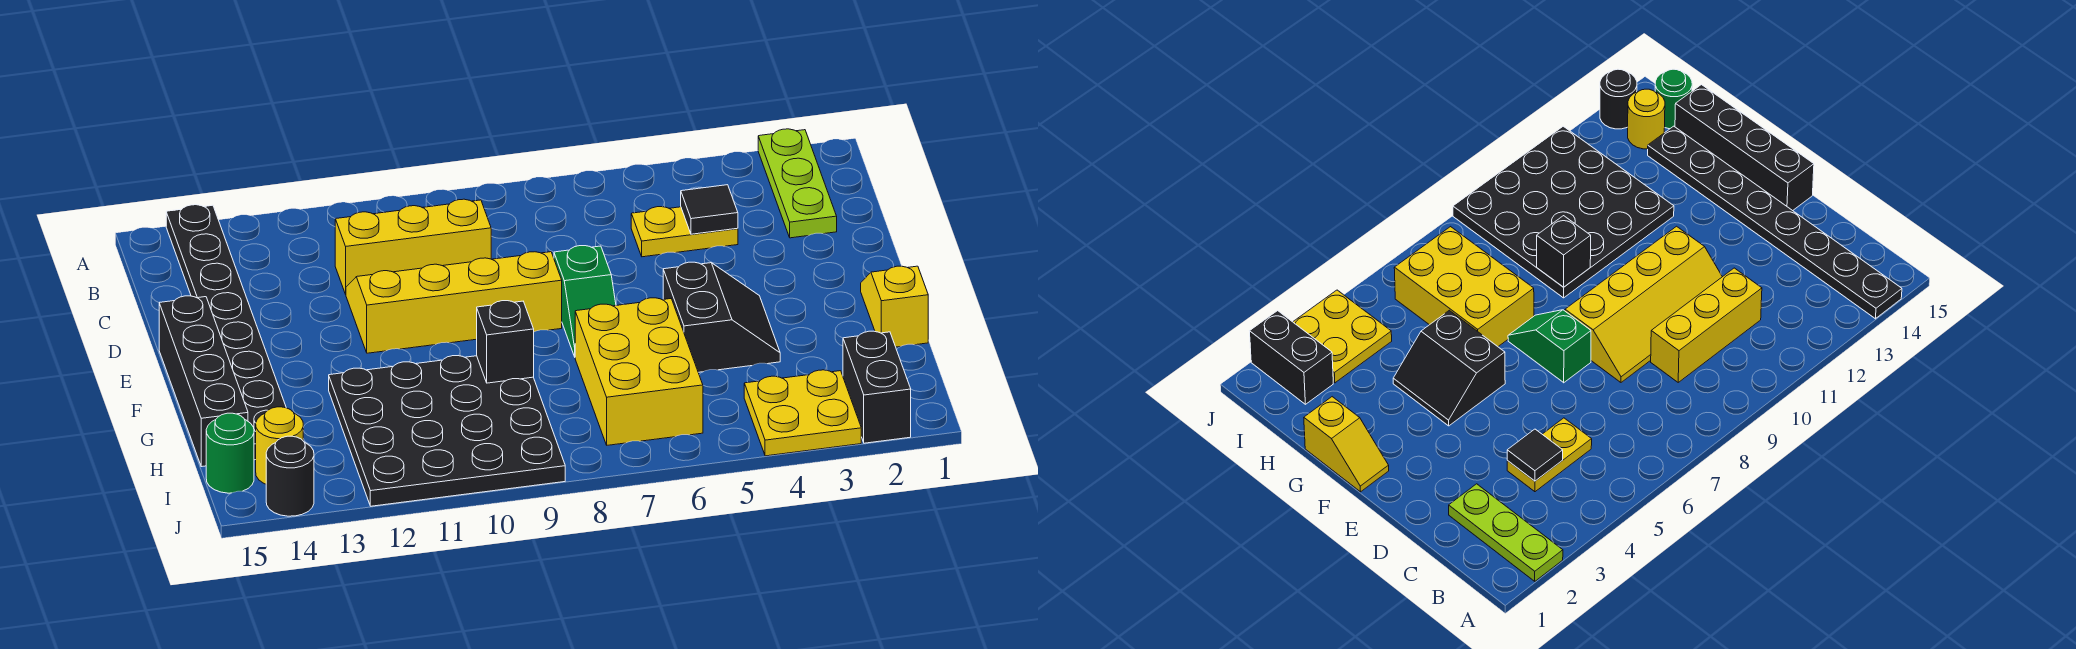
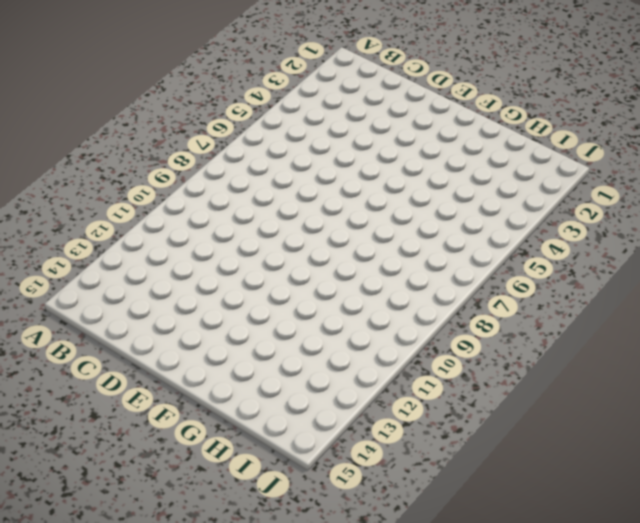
none -> lime plate A2:C2 level 1
none -> black plate A14:H14 level 1
none -> yellow plate C4:C5 level 1

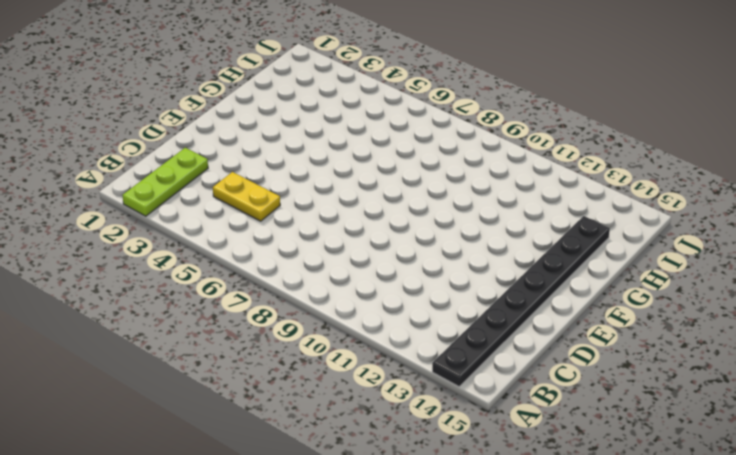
none -> yellow brick C9:C11 level 1
none -> yellow slope D8:E11 level 1 top E
none -> green slope E7:F7 level 1 top E

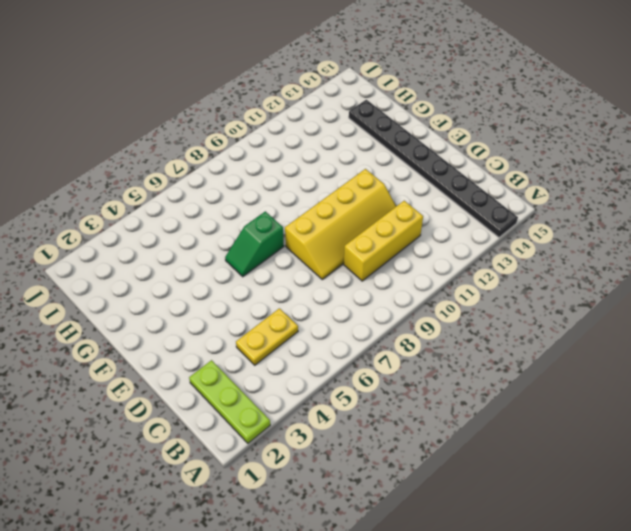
green slope F6:F7 level 1 top 7 -> green slope E7:F7 level 1 top E
none -> black brick E15:H15 level 1
none -> yellow slope F1:G1 level 1 top G
none -> black slope F4:G5 level 1 top 5

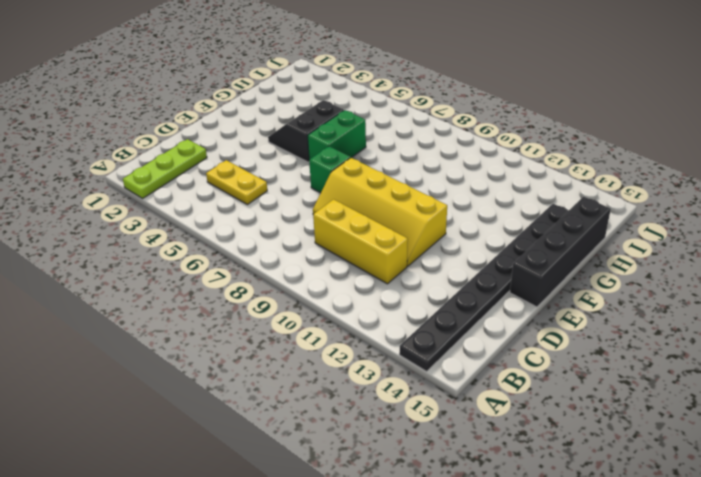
green brick F6:G6 level 1 -> yellow brick G6:I7 level 1
none -> yellow slope F1:G1 level 1 top G
none -> black plate G9:J12 level 1
none -> black brick I2:J2 level 1

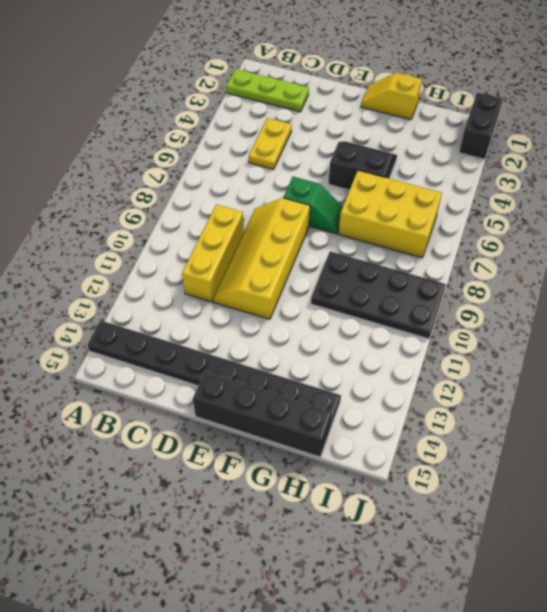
black plate G9:J10 level 1 -> black plate G9:J12 level 1
black brick J1:J2 level 1 -> black brick I2:J2 level 1
none -> yellow plate I3:J4 level 1
none -> yellow round brick I14 level 1
none -> green round brick I15 level 1

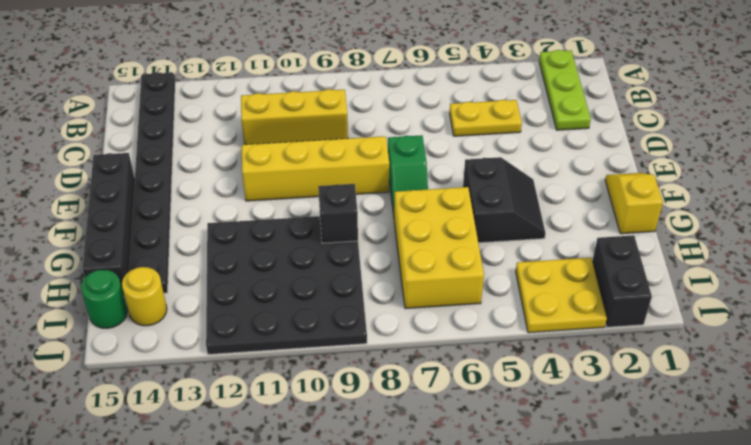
none -> black round brick J14 level 1
none -> black tile C4 level 2

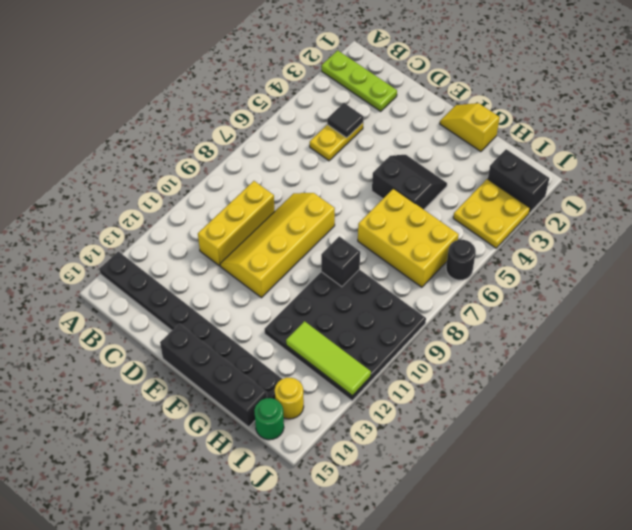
lime tile H12:J12 level 2 -> none
black round brick J6 level 1 -> black round brick J14 level 1
none -> green slope E7:F7 level 1 top E

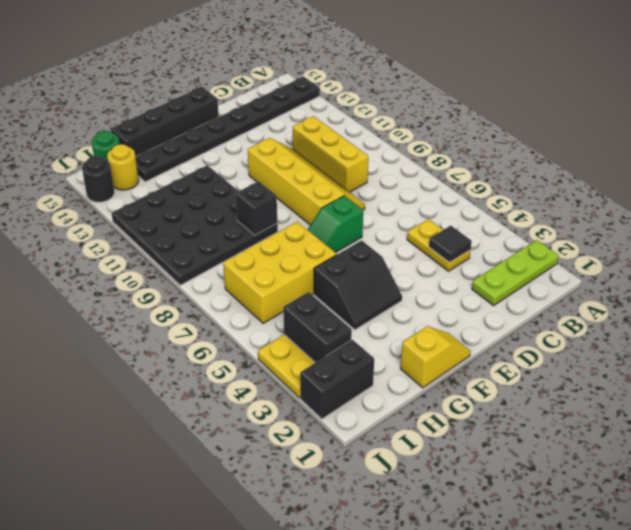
black brick I3:I4 level 2 -> none

